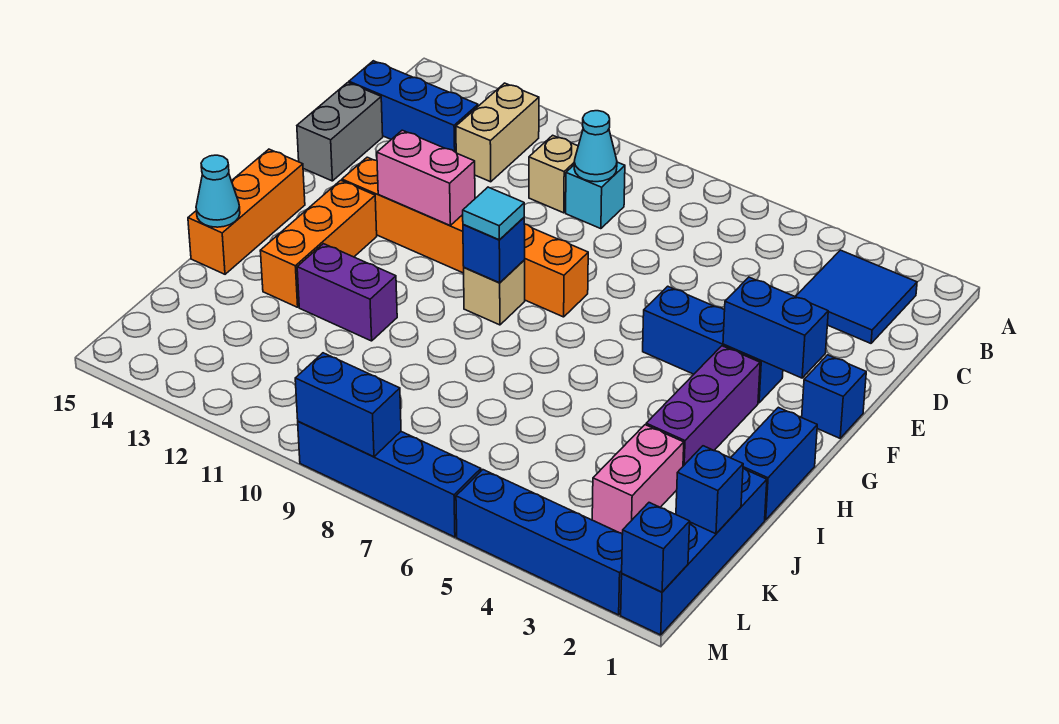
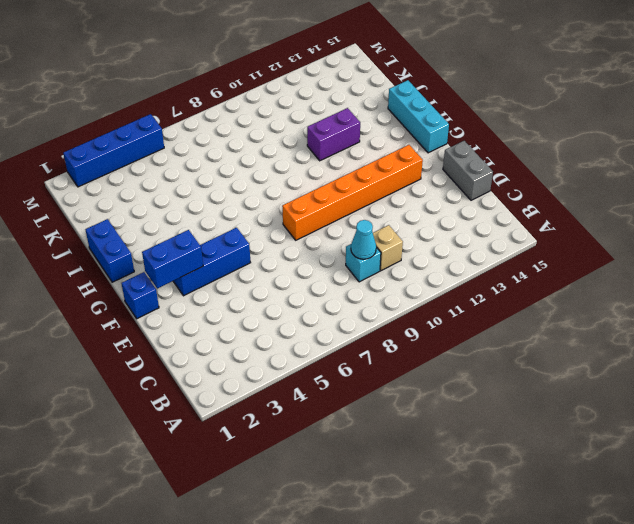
cyan brick G15:I15 level 1 -> orange brick G15:I15 level 1
none -> blue tile B2:C3 level 1
none -> tan brick B12:C12 level 1
none -> blue brick C13:C15 level 1

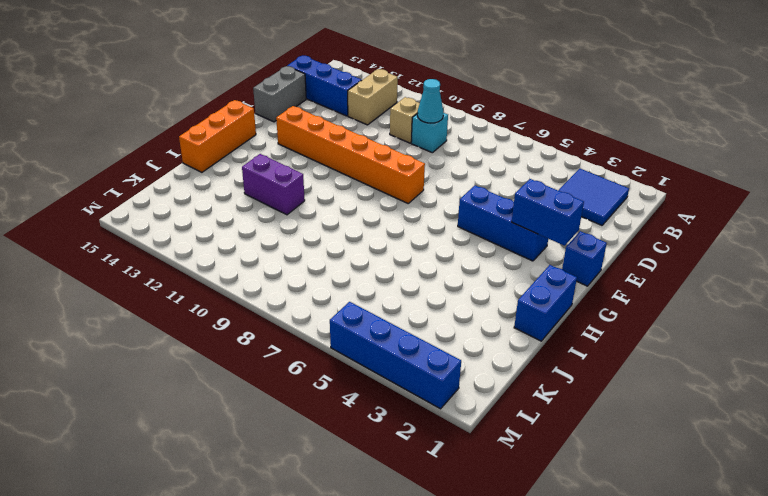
none -> purple brick G3:I3 level 1
none -> tan brick G9 level 1
none -> orange brick G13:I13 level 1

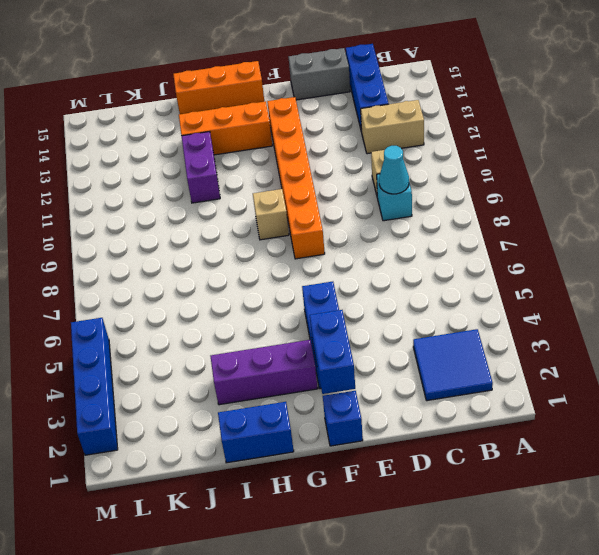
none -> blue brick J1:M1 level 1
none -> pink brick J3:K3 level 1
none -> blue brick M6:M9 level 1

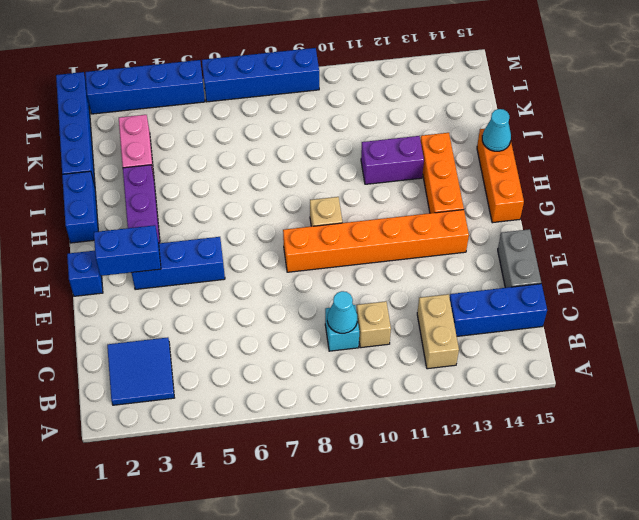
none -> pink brick F11:F12 level 2
none -> blue brick G9 level 2
none -> blue brick K1 level 2

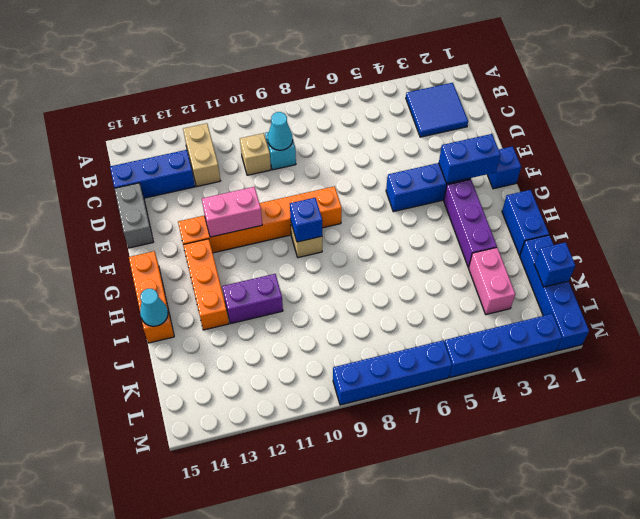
none -> blue brick M1 level 2
none -> blue brick M8:M9 level 2
none -> cyan tile G9 level 3

